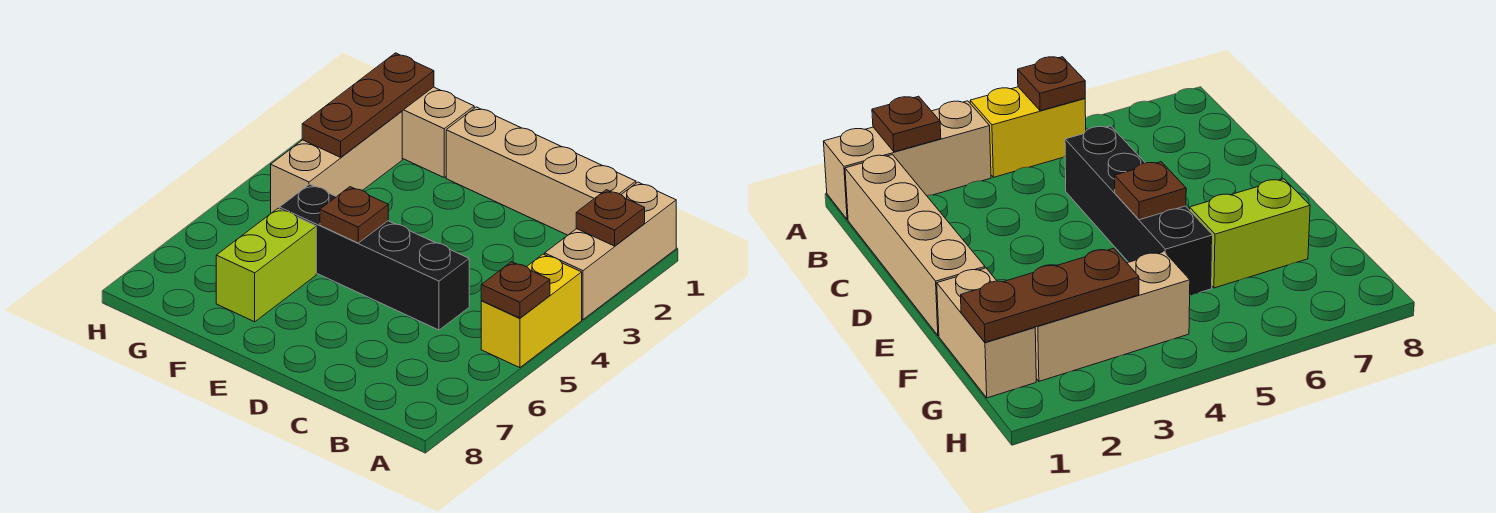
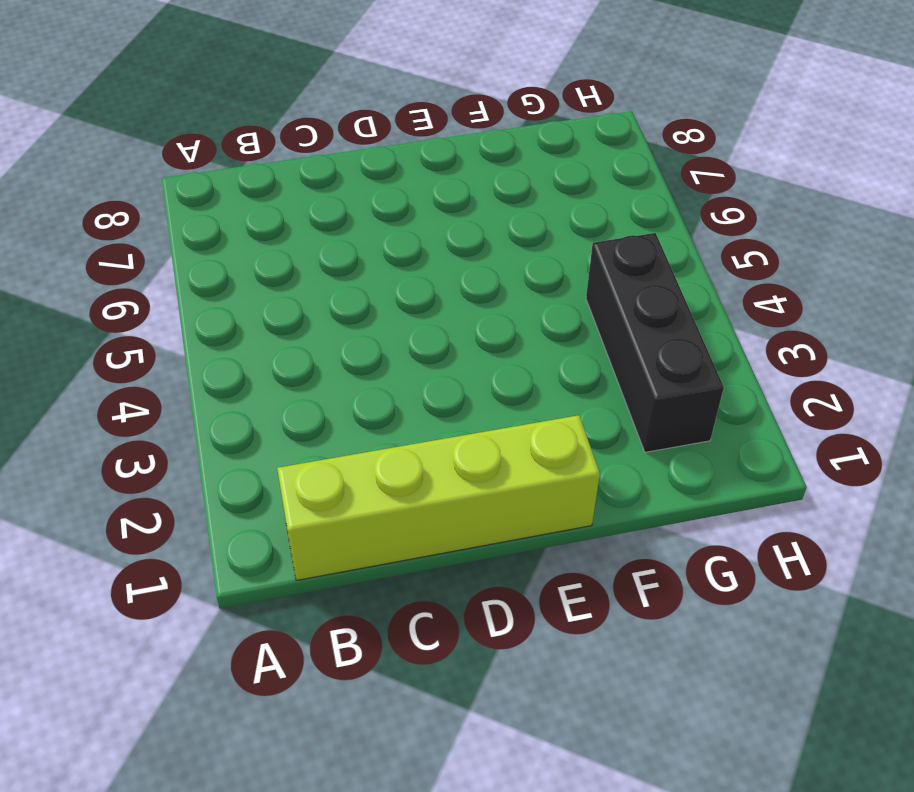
lime brick B1:E1 level 1 -> tan brick B1:E1 level 1
black brick G2:G4 level 1 -> tan brick G2:G4 level 1
none -> tan brick A1:A3 level 1
none -> yellow brick A4:A5 level 1

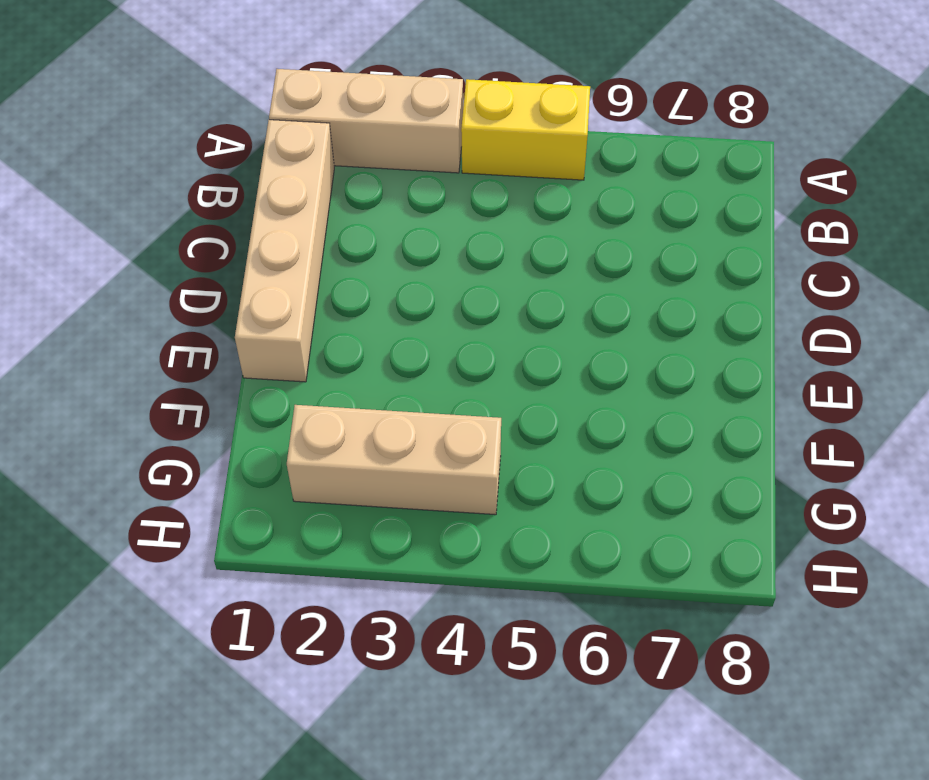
none -> black brick C5:F5 level 1
none -> tan brick F1:G1 level 1

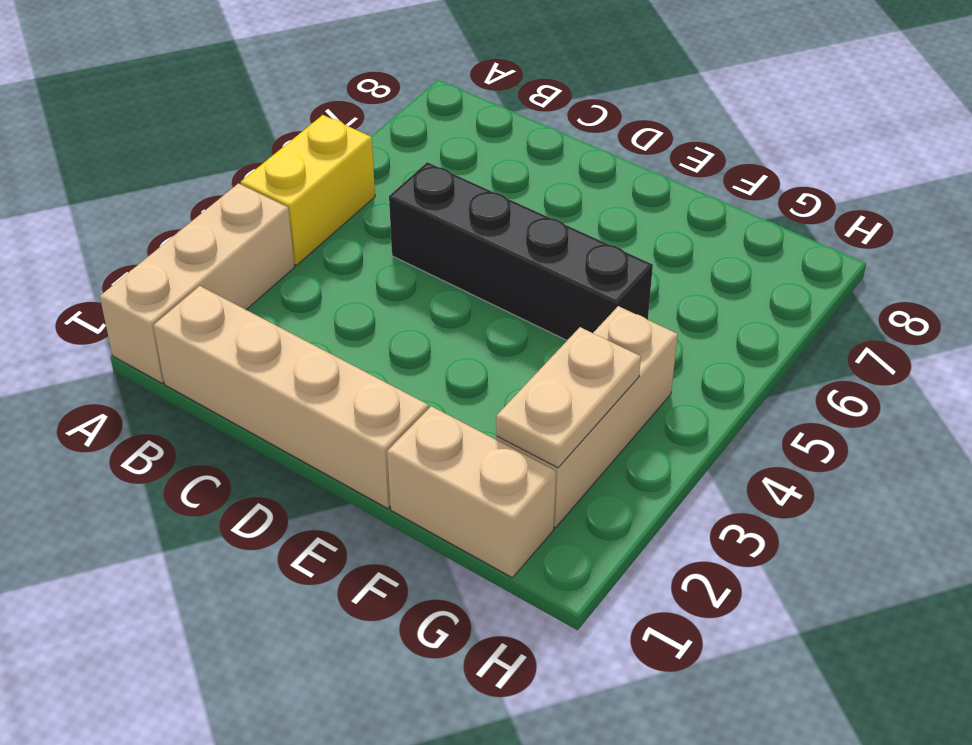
tan plate G2:G3 level 2 -> brown plate G1:G3 level 2
none -> lime brick F6:F7 level 1
none -> brown plate A2 level 2

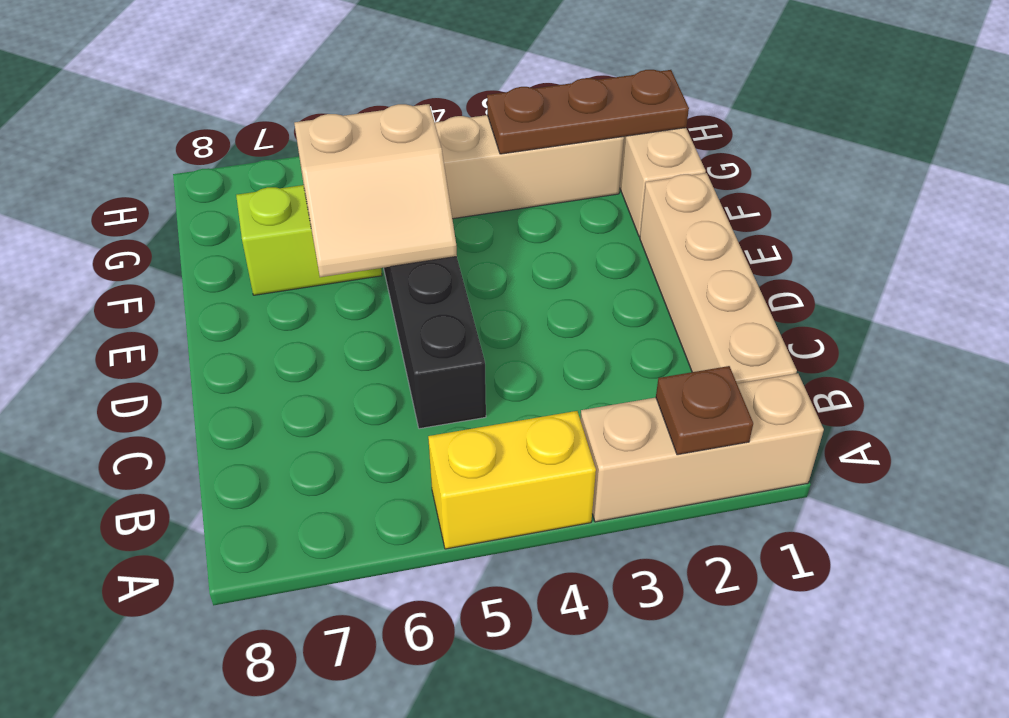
tan slope E5:F6 level 2 top F -> brown plate E5 level 2
none -> brown plate A5 level 2

